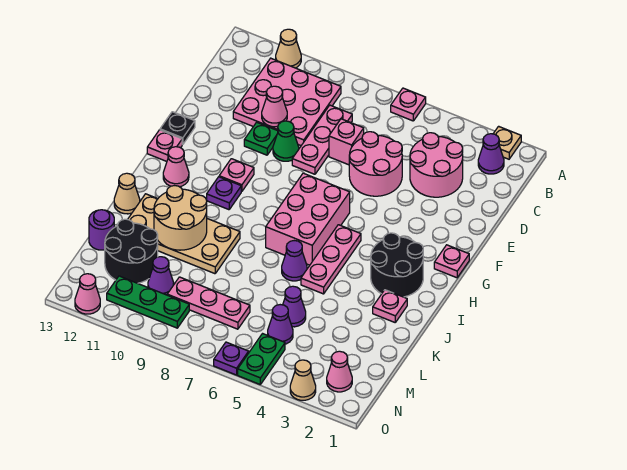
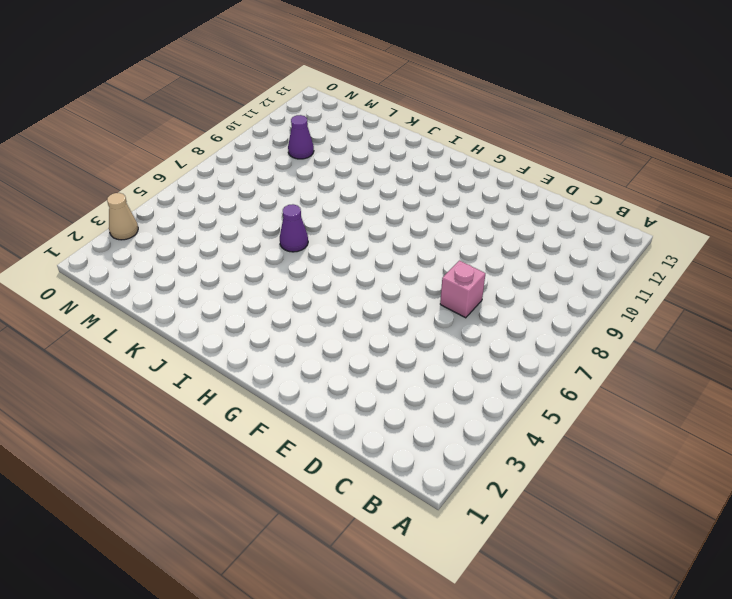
none -> tan plate A2 level 1
none -> pink plate A6 level 1
none -> tan cone A11 level 1
none -> purple cone B2 level 1

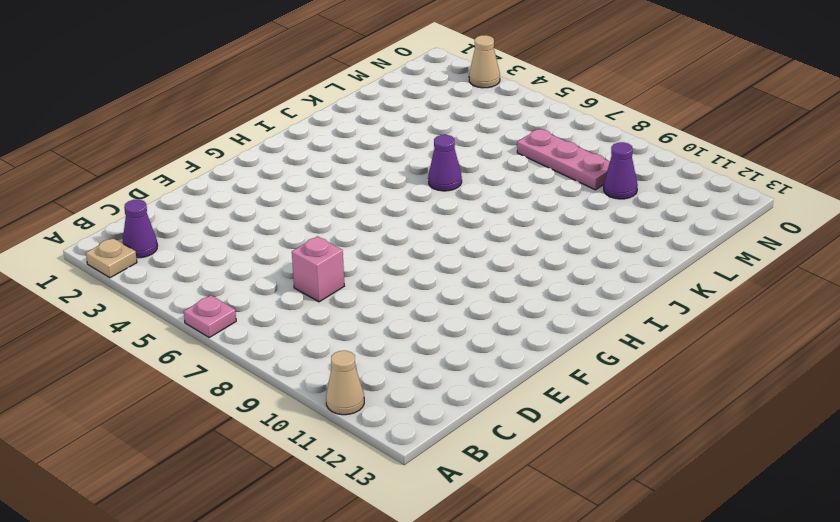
none -> pink plate B9:D11 level 1
none -> pink round brick C3:D4 level 1
none -> pink plate C8:E8 level 1
none -> pink round brick D5:E6 level 1

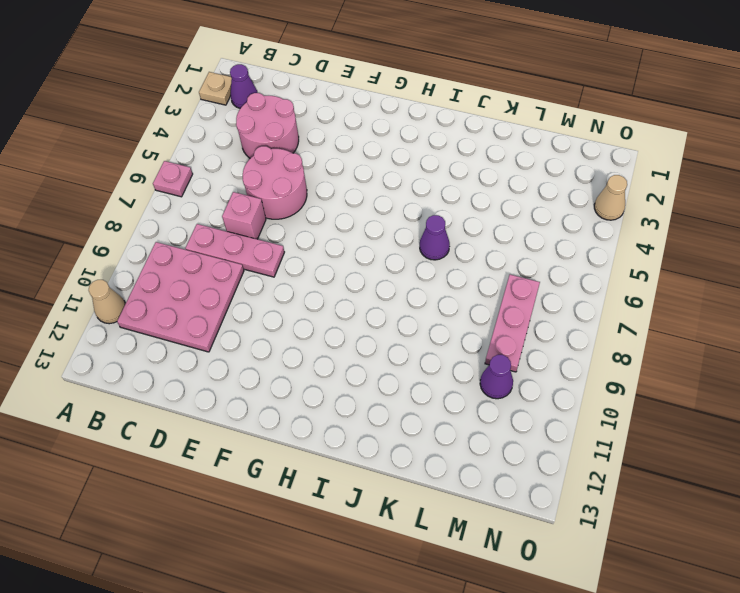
none -> green cone E9 level 1
none -> green plate E10 level 1
none -> black plate F13 level 1
none -> pink plate G1 level 1

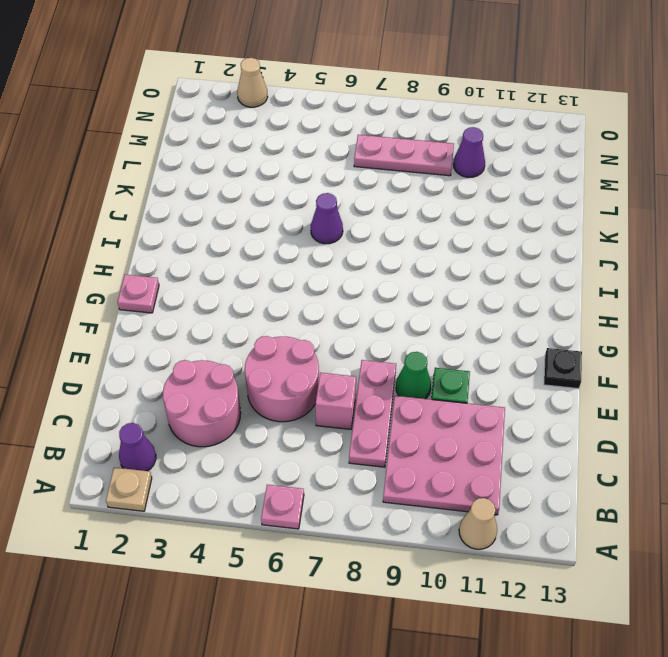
none -> pink brick G6:I7 level 1
none -> pink plate G10 level 1
none -> pink plate G13 level 1
none -> black round brick H2:I3 level 1

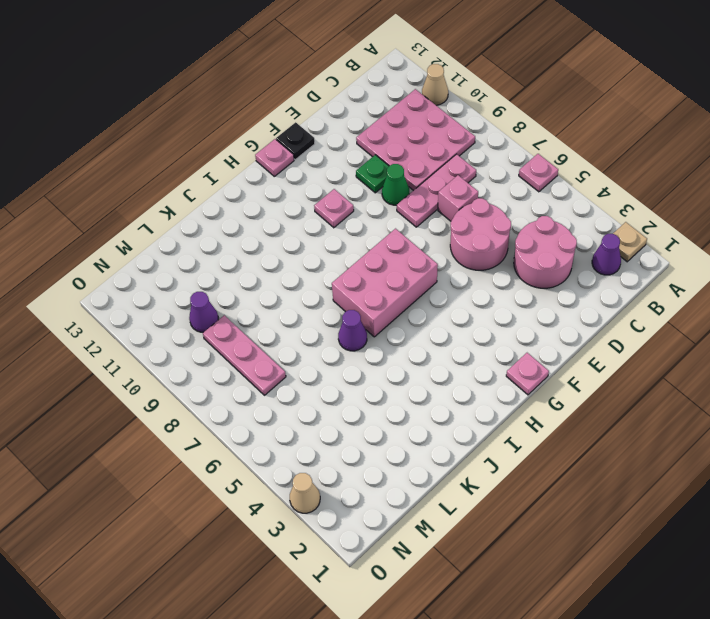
none -> black round brick H2:I3 level 1
none -> pink plate H5:J5 level 1
none -> purple plate H10 level 1
none -> pink cone H12 level 1

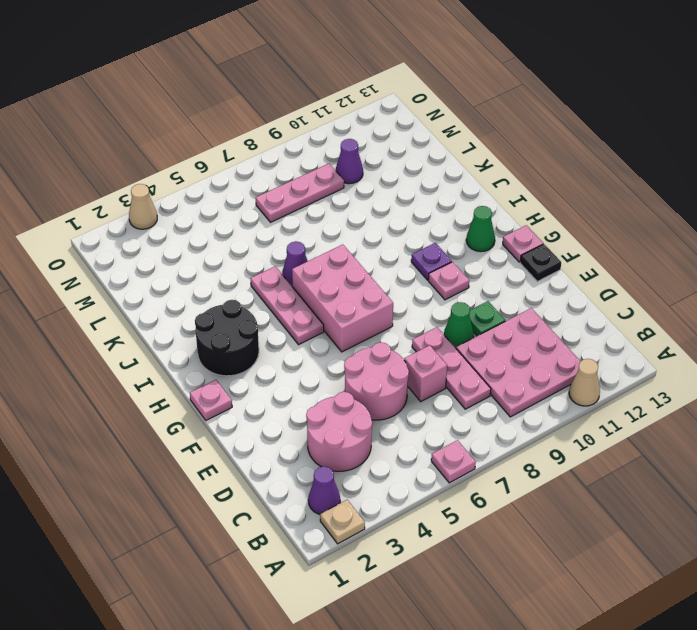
green cone H12 level 1 -> pink cone H12 level 1
none -> pink plate J2 level 1
none -> tan plate J9:K12 level 1
none -> tan cone J13 level 1
none -> purple cone L5 level 1

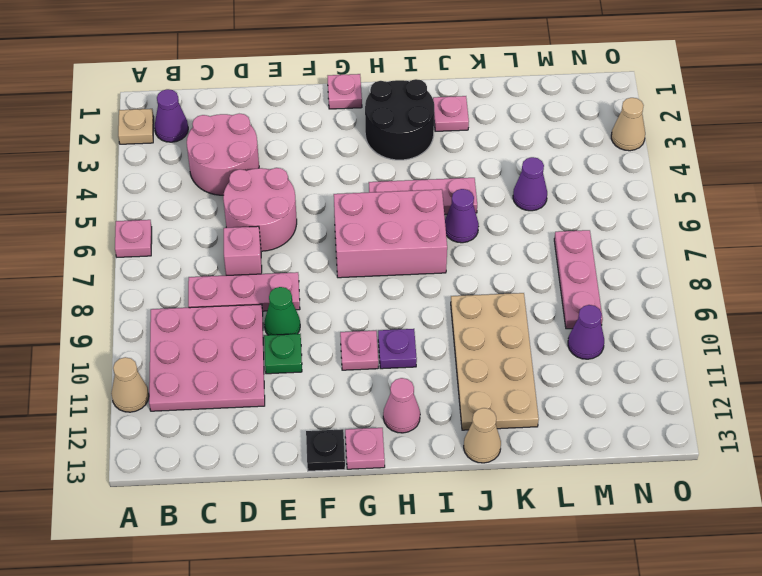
none -> black round brick L11:M12 level 1
none -> purple round brick L13 level 1
none -> purple cone M5 level 1
none -> pink cone N2 level 1

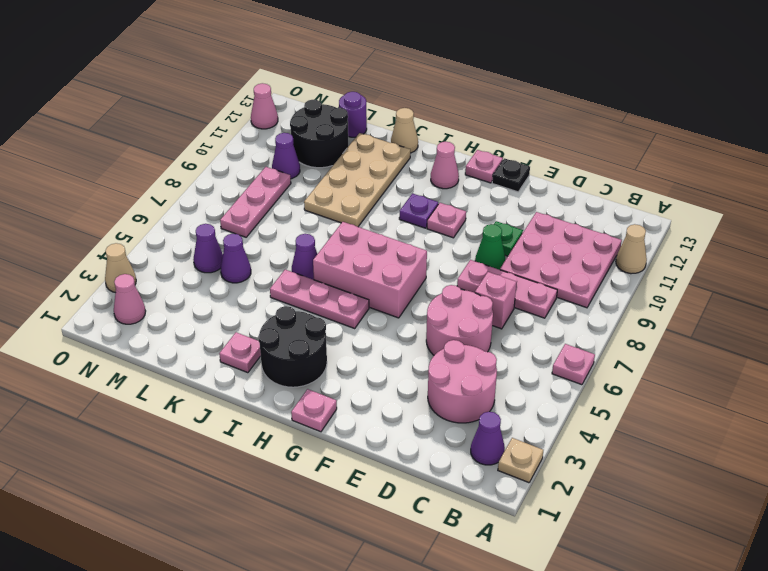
none -> green plate N5:O5 level 1
none -> green plate N9:N11 level 1
none -> purple plate O6 level 1
none -> pink cone D10 level 2

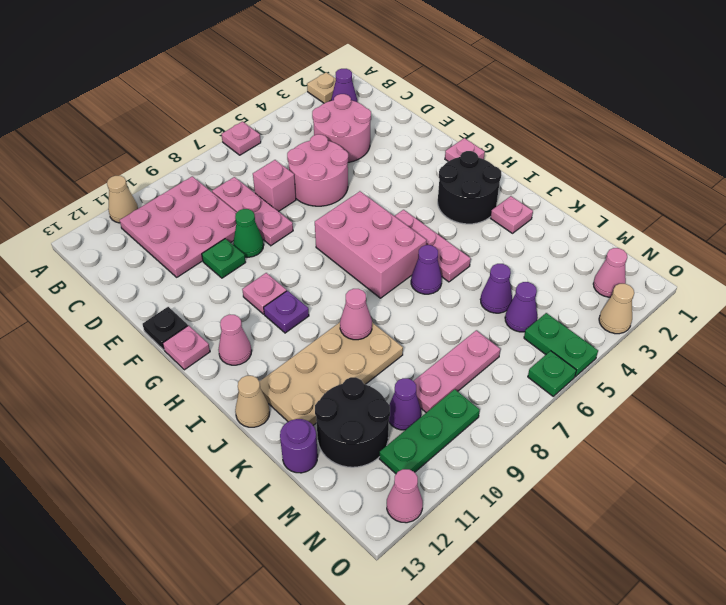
pink cone J9 level 2 -> pink cone D10 level 2
green plate O6 level 1 -> purple plate O6 level 1
none -> tan round brick J10:K11 level 2

